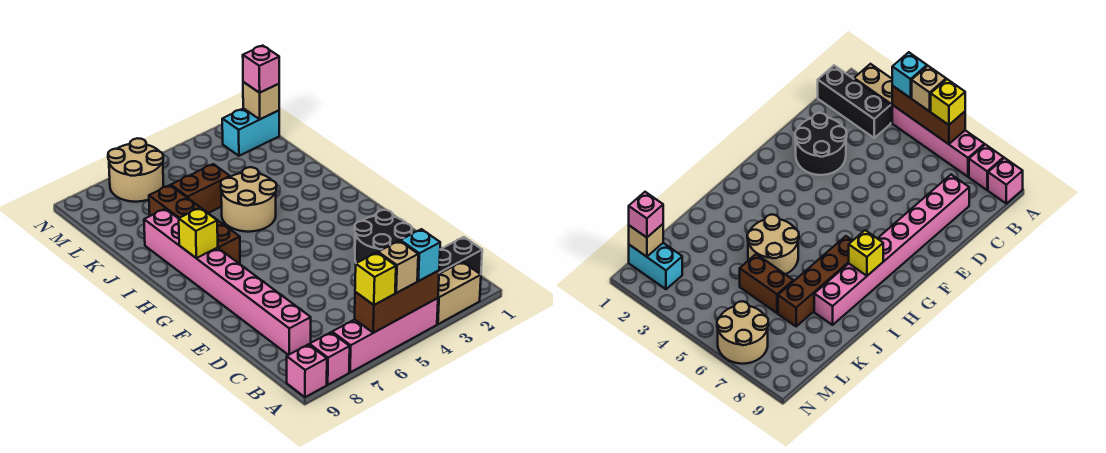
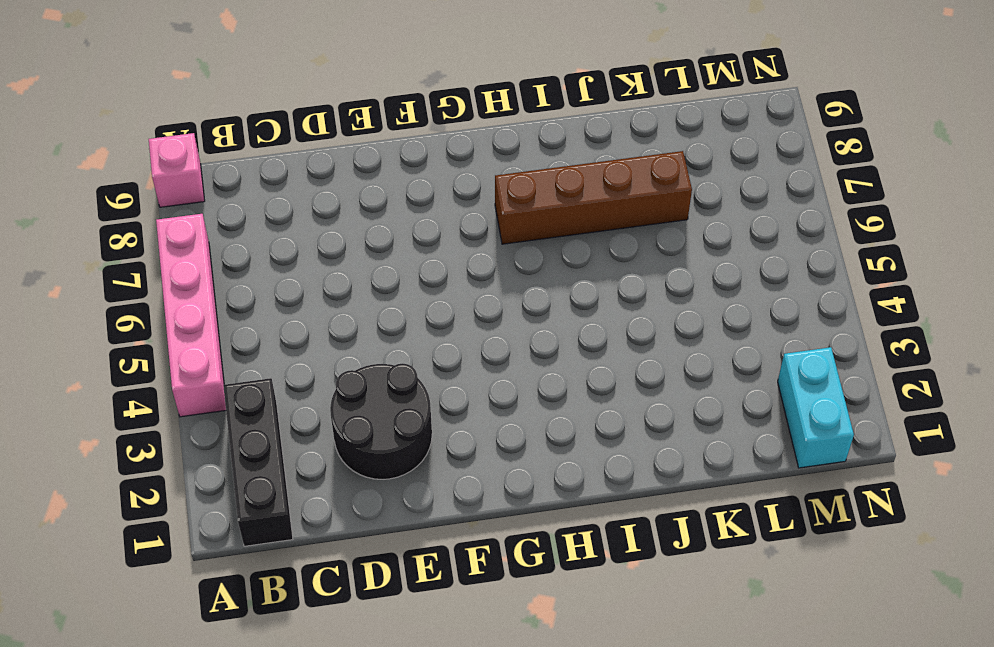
none -> tan brick A2:A3 level 1
none -> pink brick A8 level 1
none -> pink brick C8:J8 level 1

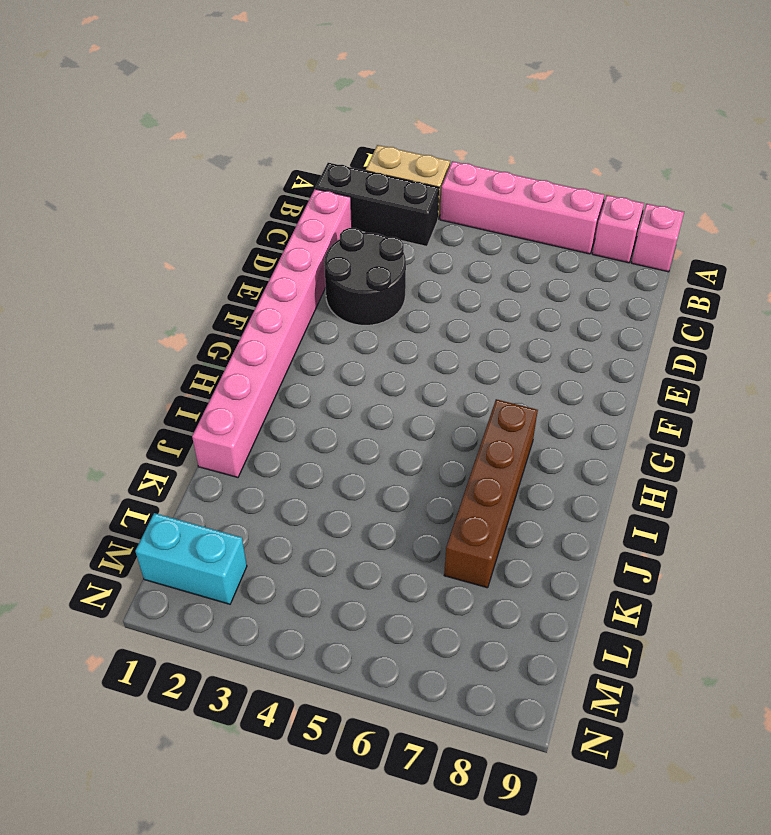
pink brick C1:J1 level 1 -> pink brick C8:J8 level 1
none -> tan round brick I4:J5 level 1
none -> brown brick K5:K6 level 1
none -> tan round brick M6:N7 level 1

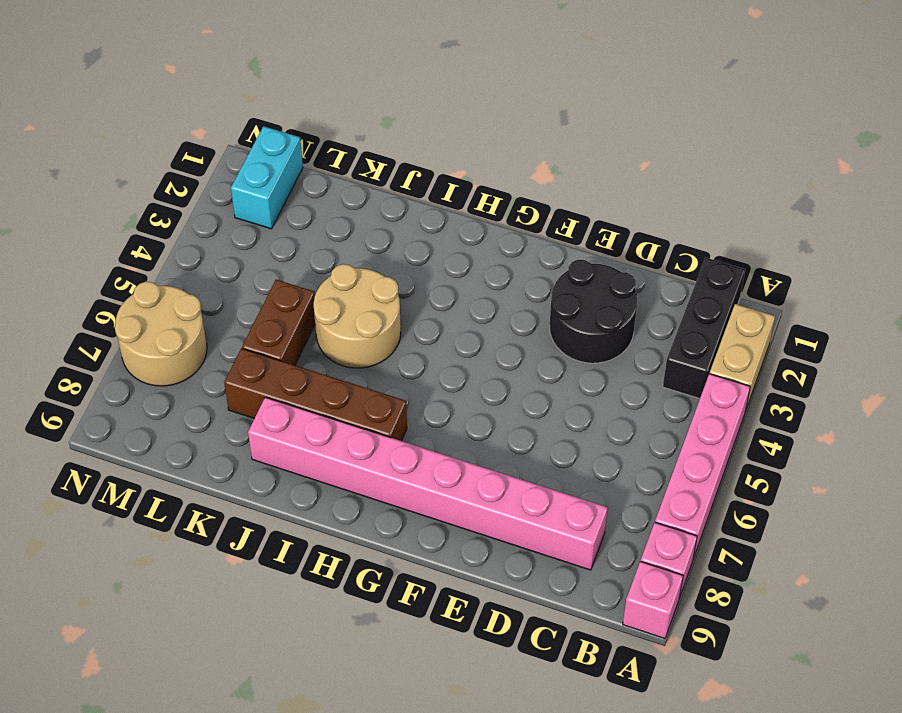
none -> brown brick A4:A6 level 2
none -> yellow brick H8 level 2
none -> tan brick M1 level 2

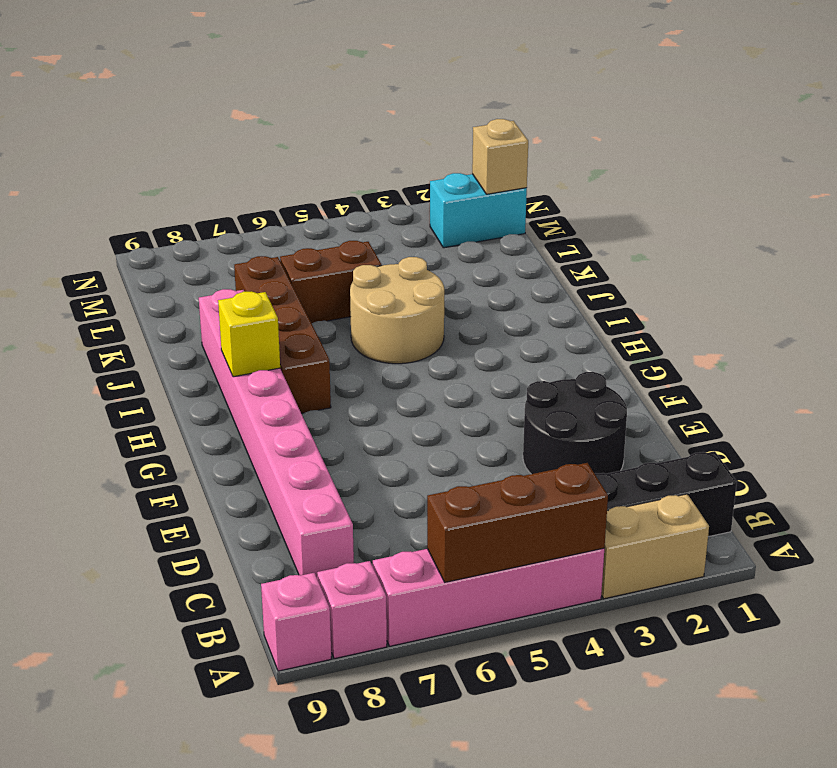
none -> tan round brick M6:N7 level 1
none -> cyan brick A4 level 3
none -> tan brick A5 level 3

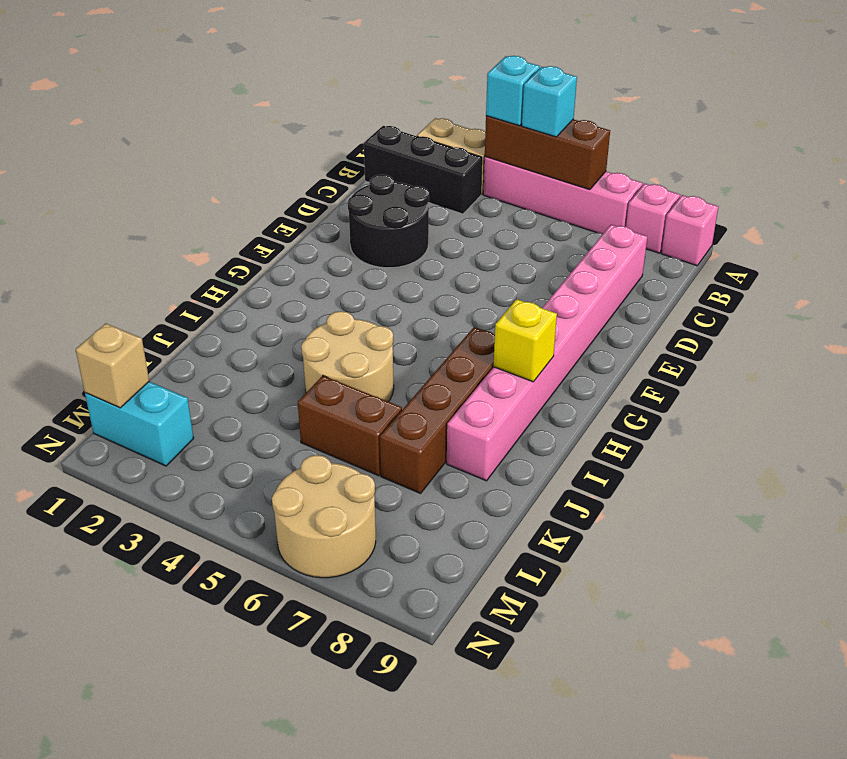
cyan brick A5 level 3 -> tan brick A5 level 3
none -> yellow brick A6 level 3
none -> pink brick M1 level 3

